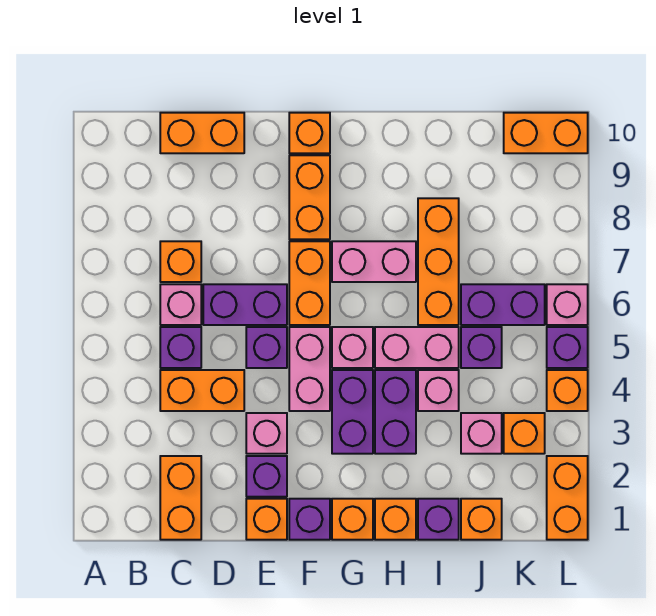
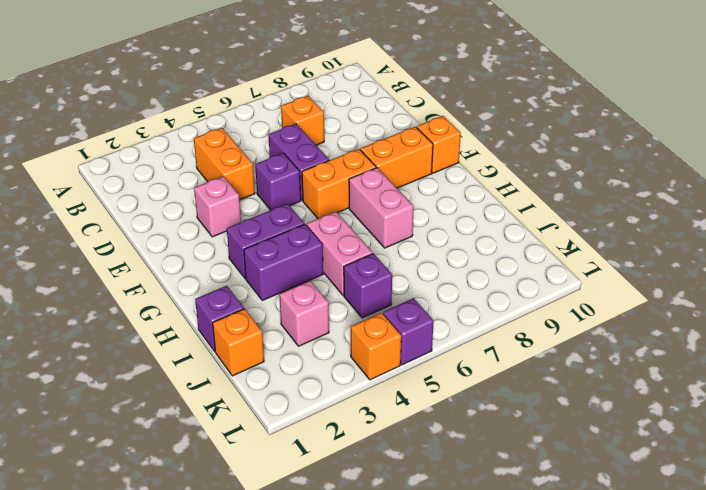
none -> orange brick C1:C2 level 1
none -> purple brick C5 level 1
none -> pink brick C6 level 1
none -> orange brick C10:D10 level 1

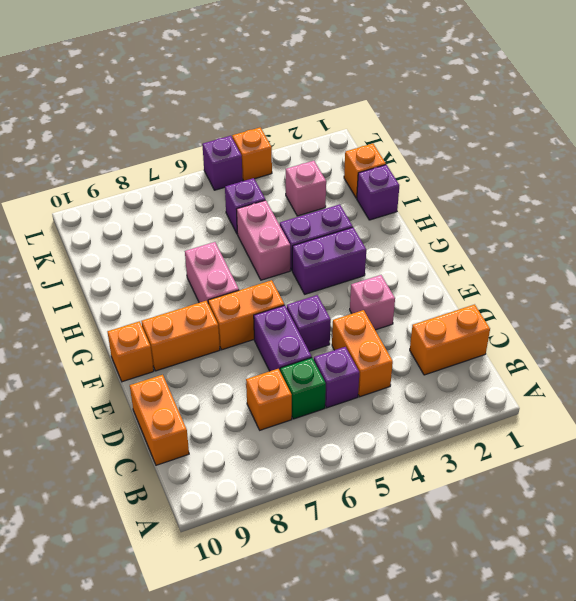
green brick C6 level 1 -> pink brick C6 level 1
none -> orange brick E1 level 1
none -> purple brick E2 level 1
none -> purple brick F1 level 1
none -> pink brick F4:F5 level 1

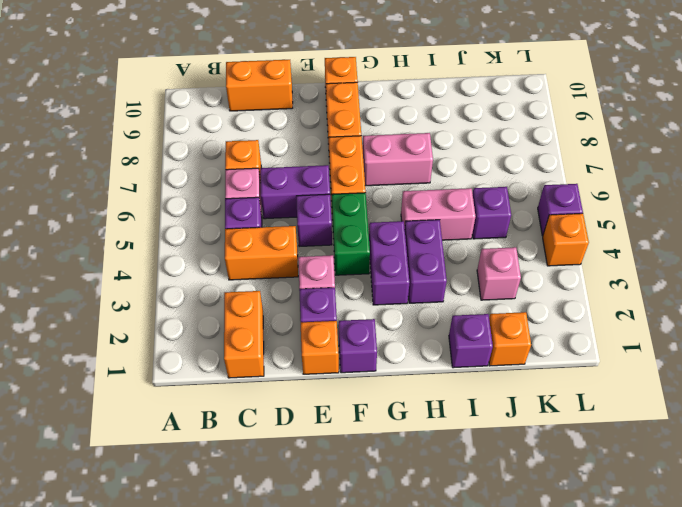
green brick F4:F5 level 1 -> pink brick F4:F5 level 1
none -> orange brick G1 level 1
none -> pink brick G5 level 1
none -> orange brick H1 level 1
none -> pink brick I4 level 1

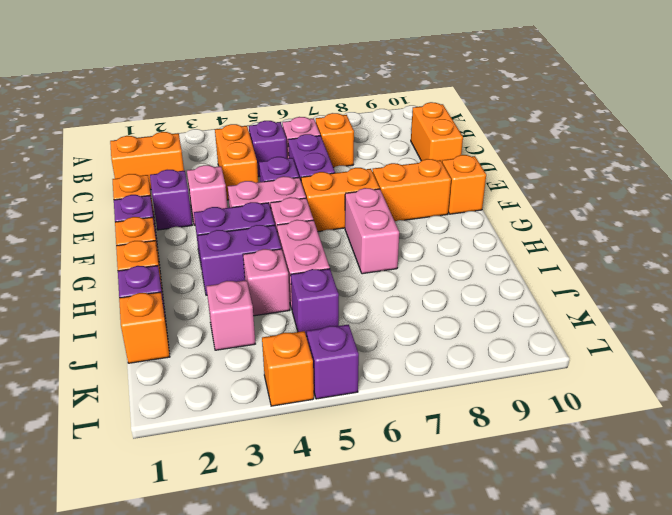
none -> orange brick I6:I8 level 1
none -> purple brick J6:K6 level 1
none -> orange brick K3 level 1
none -> orange brick K10:L10 level 1

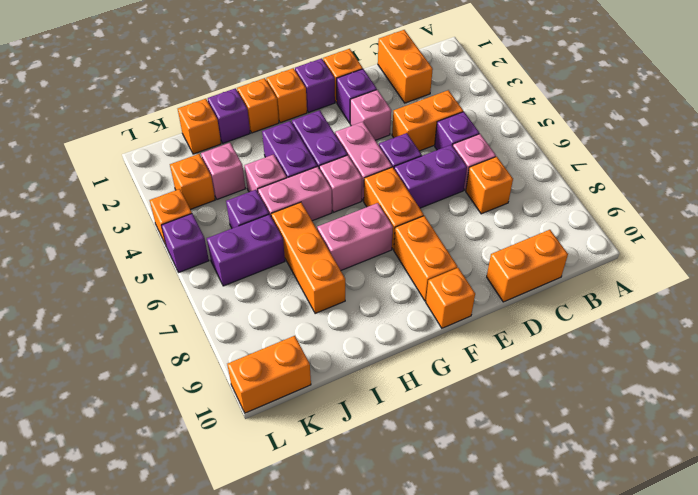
none -> orange brick L1:L2 level 1
none -> pink brick L6 level 1

